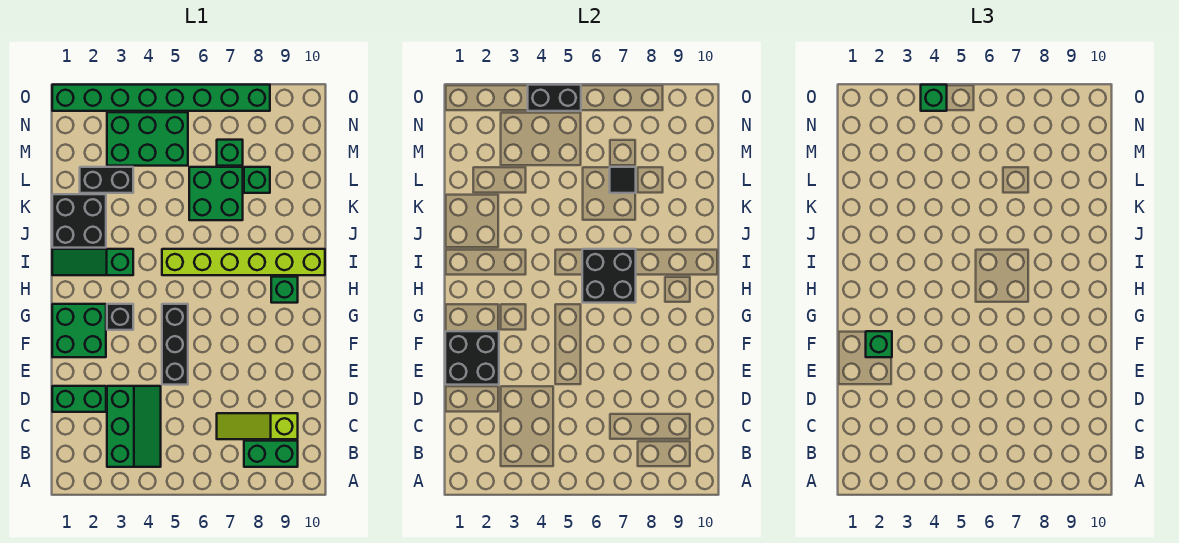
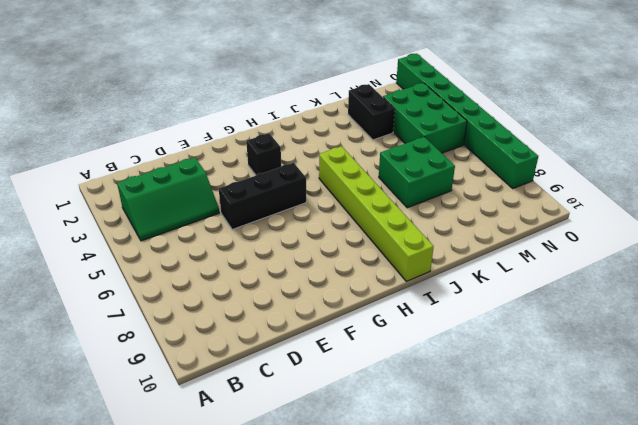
none -> green brick B8:B9 level 1
none -> lime slope C7:C9 level 1 top 9
none -> green brick D1:D2 level 1

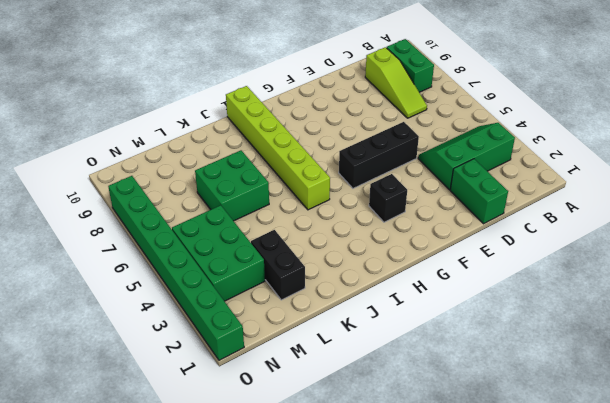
none -> green brick F1:G2 level 1
none -> green brick H9 level 1
none -> green slope I1:I3 level 1 top 3

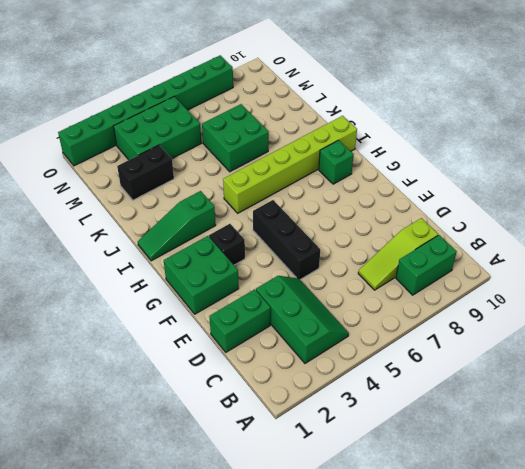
none -> black brick J1:K2 level 1
none -> green brick L8 level 1
none -> green brick M7 level 1

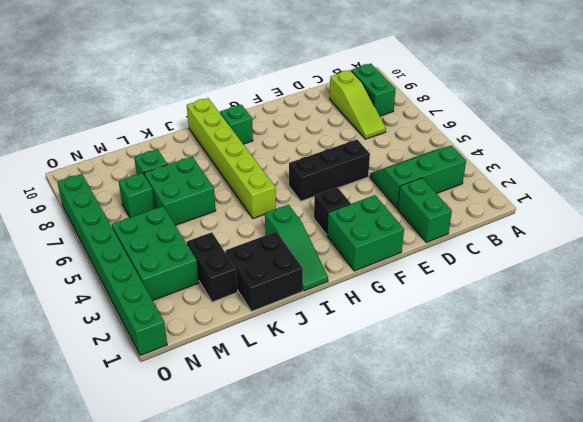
none -> black brick E1:F2 level 2
none -> black brick H6:I7 level 2
none -> black tile L7 level 2

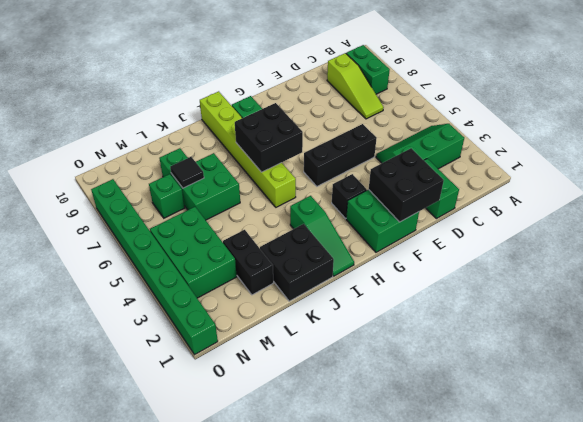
none -> black brick O4:O5 level 2
none -> green brick F2 level 3
none -> green brick O4 level 3

